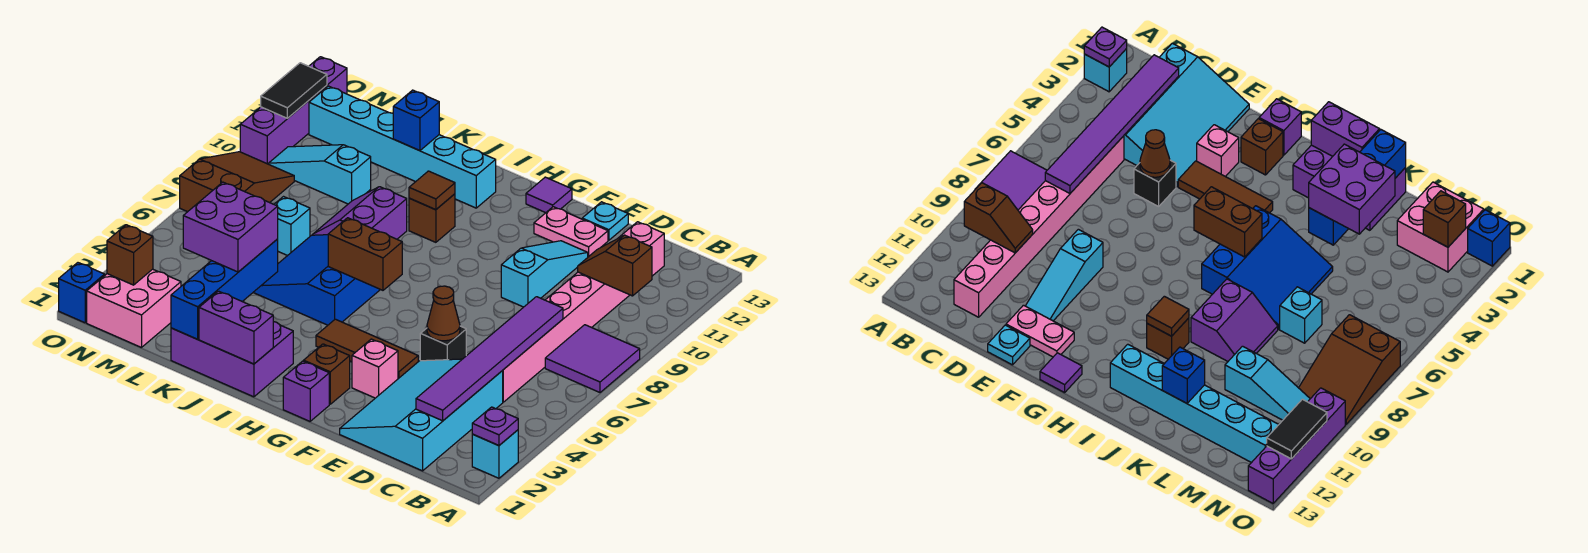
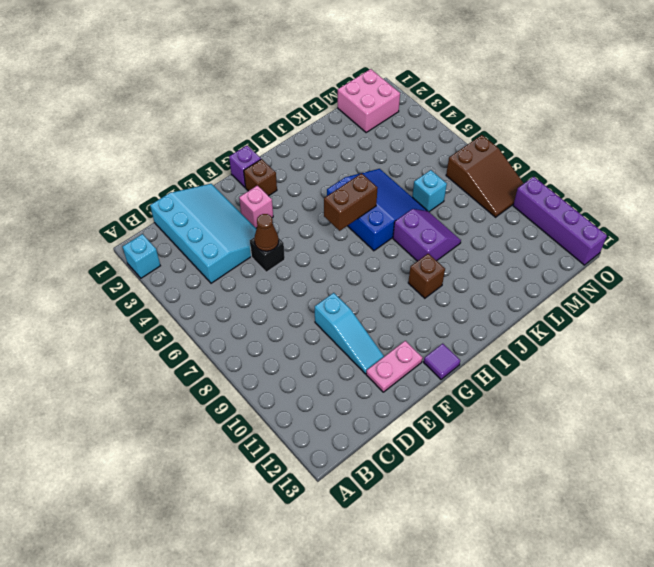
none -> purple tile A7:B8 level 1
none -> pink brick C5:C12 level 1
none -> cyan plate E13 level 1
none -> brown tile F4:H4 level 1

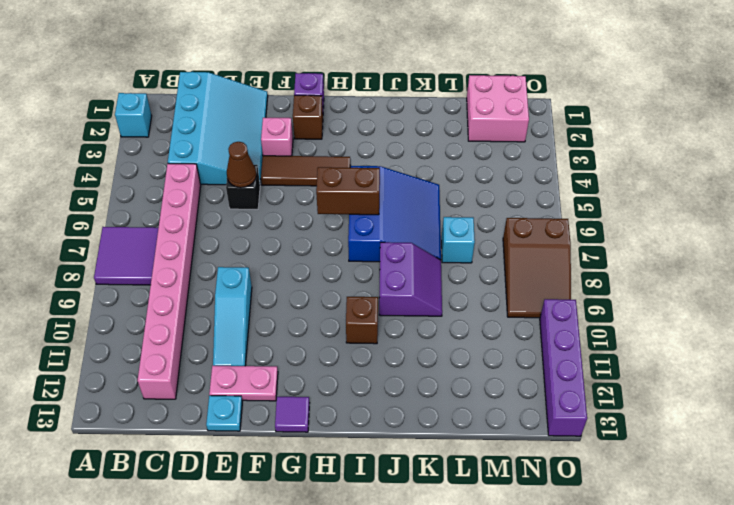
none -> purple brick I1:K2 level 1
none -> cyan brick I12:N12 level 1
none -> cyan slope L10:N10 level 1 top L
none -> blue brick O1 level 1

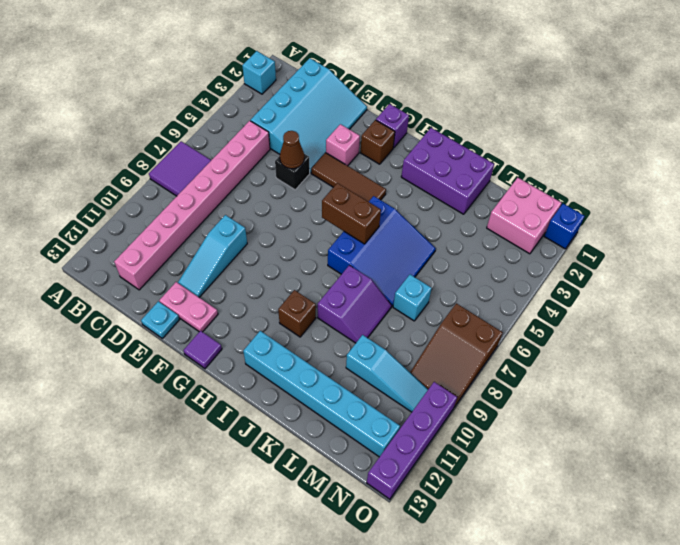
none -> purple plate A2 level 2
none -> brown slope B10:C10 level 2 top B
none -> purple tile C2:C7 level 2
none -> purple brick I1:J1 level 2

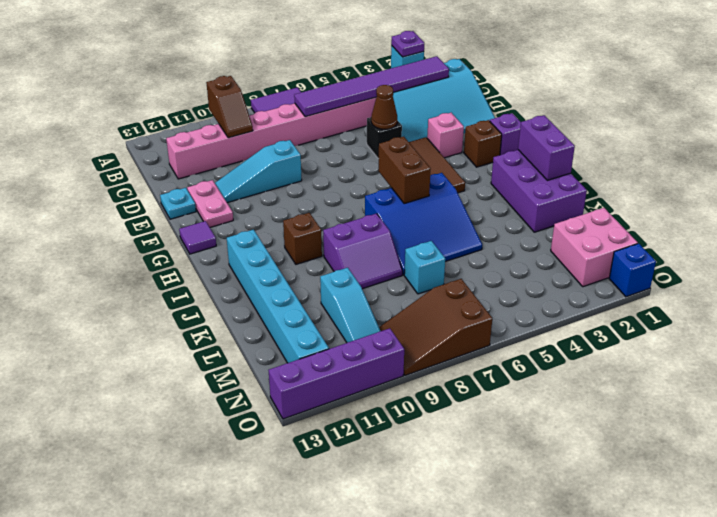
none -> brown tile I10 level 2
none -> blue brick K1:K4 level 2
none -> blue brick K12 level 2
none -> brown brick N2 level 2

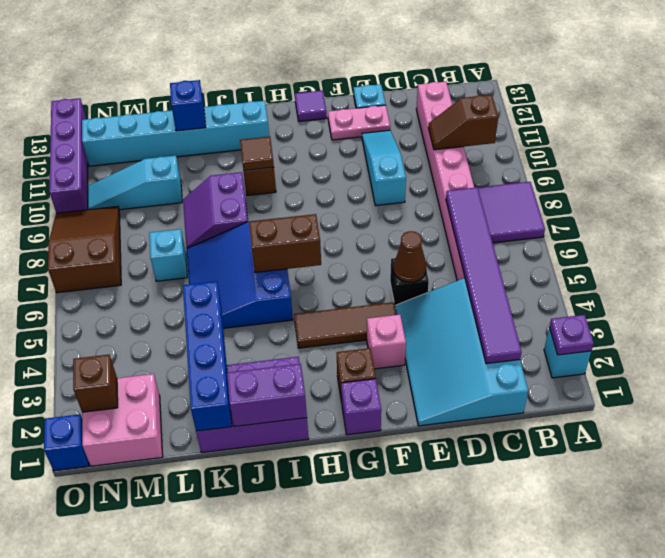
none -> black tile O11:O12 level 2
none -> purple brick K3:L4 level 3

